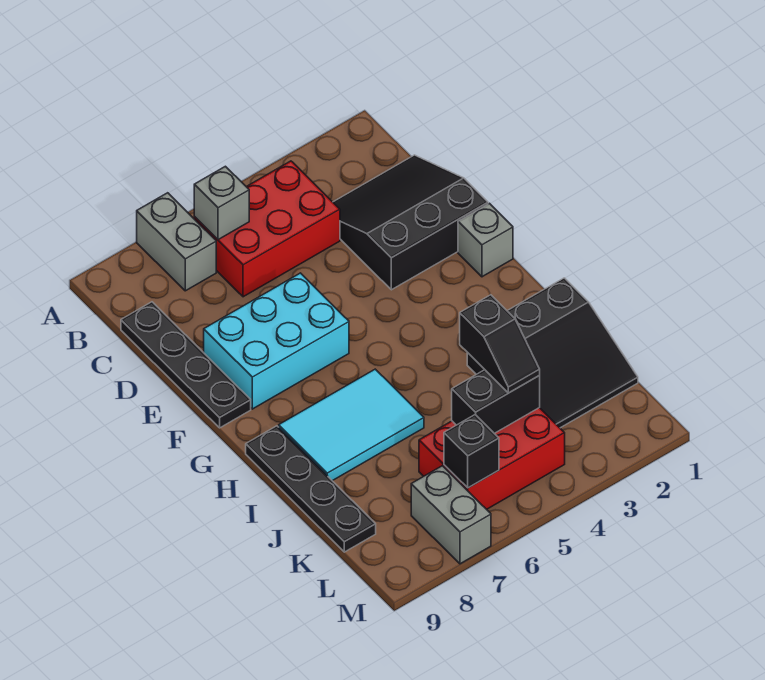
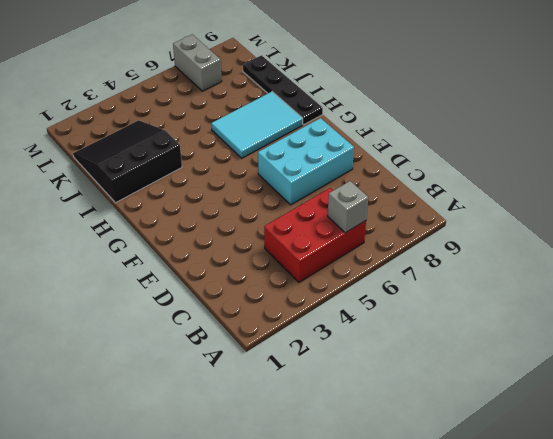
none -> grey brick A7:B7 level 1
none -> black slope C1:E3 level 1 top E
none -> black plate C9:F9 level 1

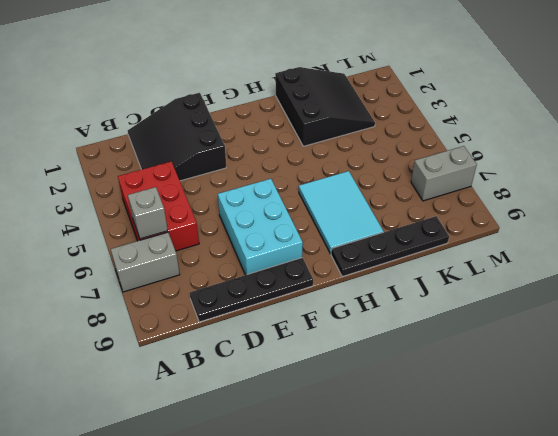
none -> grey brick F1 level 1
none -> red brick K4:L6 level 1
none -> black brick K4:K5 level 2

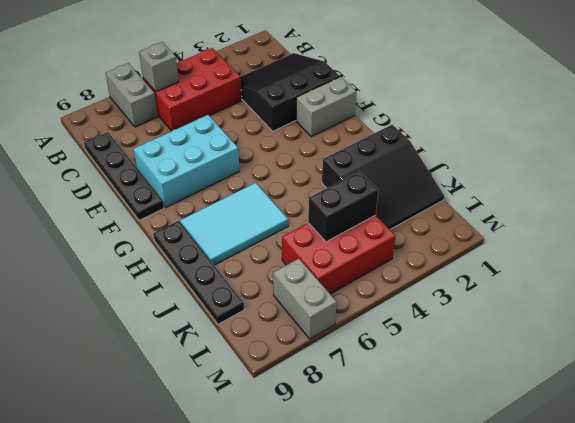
grey brick F1:F2 level 1 -> grey brick F1 level 1
none -> black brick L6 level 2
none -> black slope J4:K4 level 3 top J

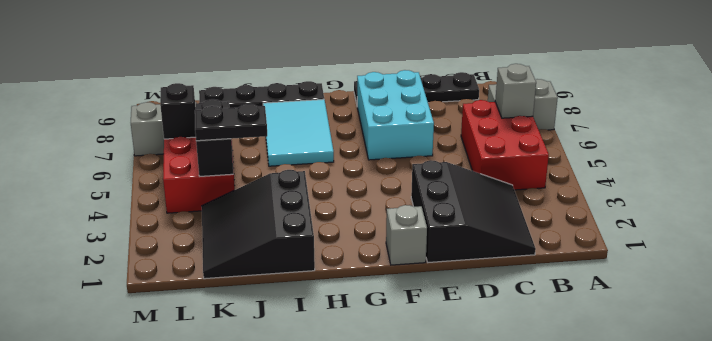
black plate J4:K4 level 3 -> black slope J4:K4 level 3 top J

